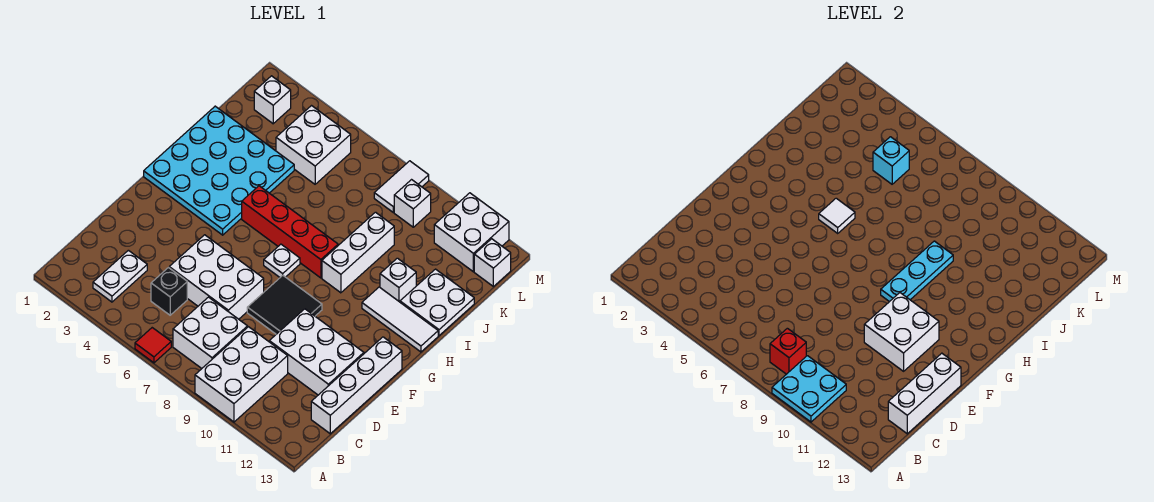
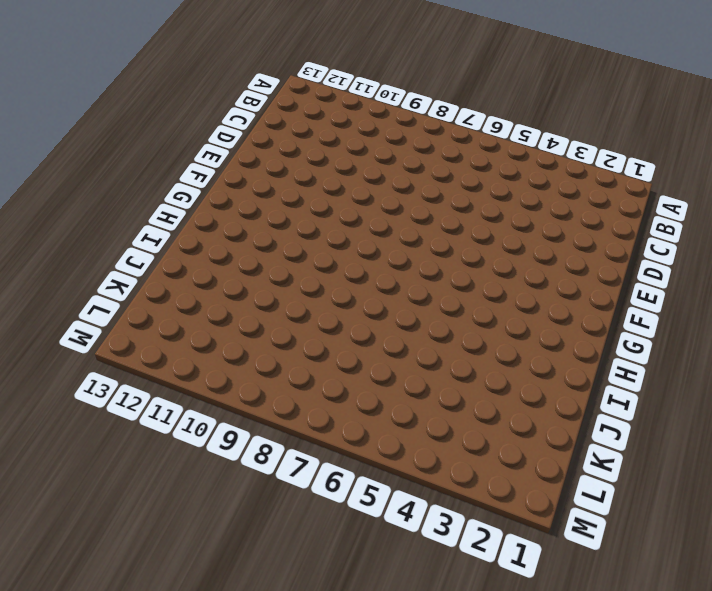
none -> red tile A6 level 1
none -> white brick A9:C10 level 1
none -> white plate B3:C3 level 1

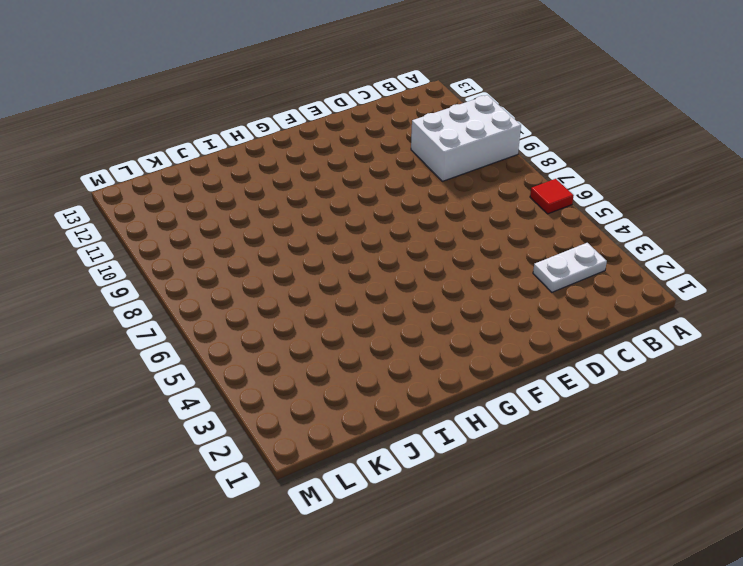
none -> white brick B7:C8 level 1
none -> black brick C5 level 1
none -> white brick C13:F13 level 1

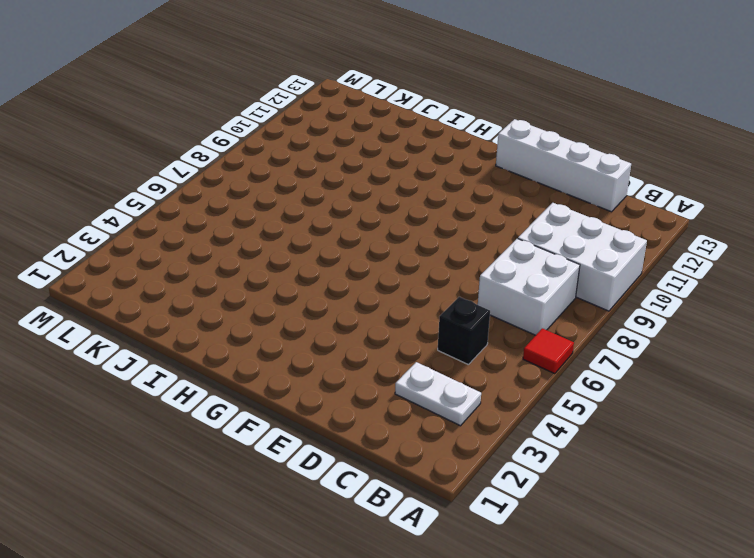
none -> white brick D5:E7 level 1
none -> white brick D10:E12 level 1
none -> black tile E8:F9 level 1

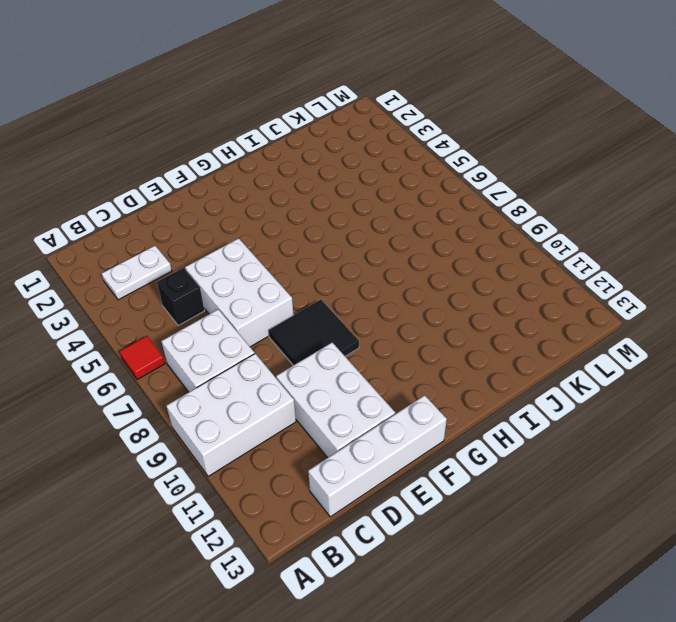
none -> cyan plate G1:J4 level 1
none -> white plate G7 level 1
none -> red brick H5:H8 level 1

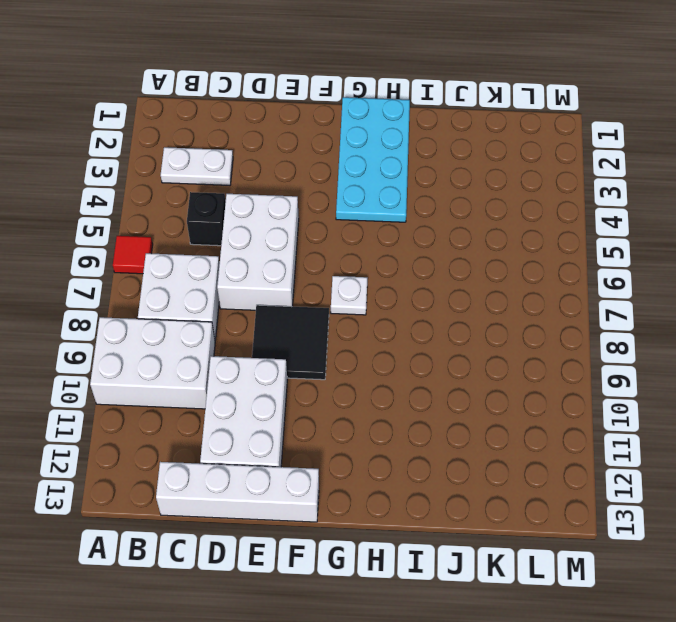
cyan plate G1:H4 level 1 -> cyan plate G1:J4 level 1
none -> red brick H5:H8 level 1
none -> white brick H9:J9 level 1
none -> white tile H11:H13 level 1

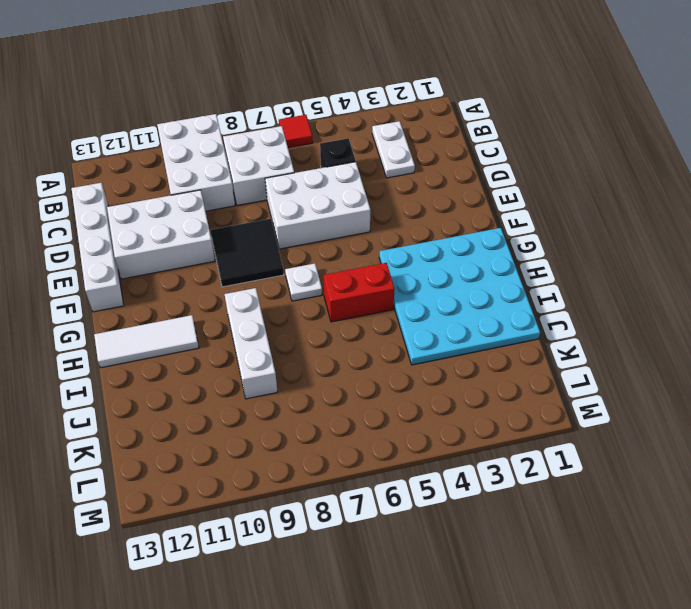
red brick H5:H6 level 1 -> red brick H5:H8 level 1
none -> white brick I11 level 1
none -> white plate I12:J13 level 1
none -> white brick K4:L5 level 1

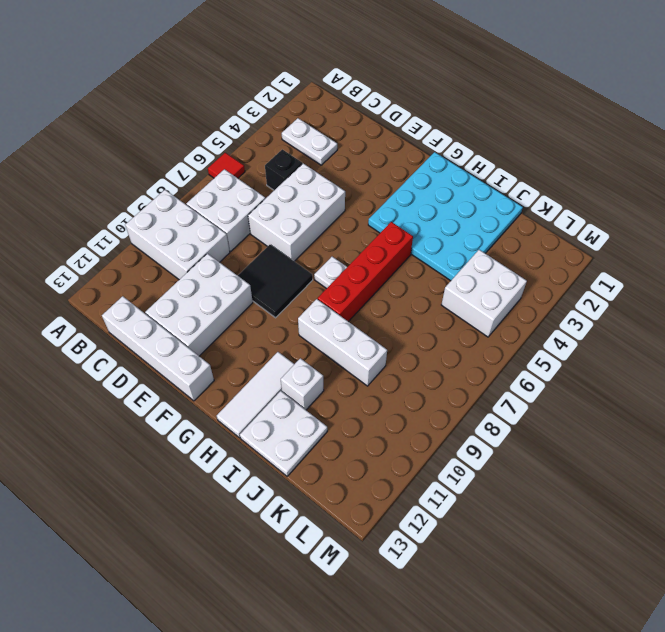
none -> white brick L2 level 1
none -> white tile L8:M8 level 1
none -> white brick L9 level 1

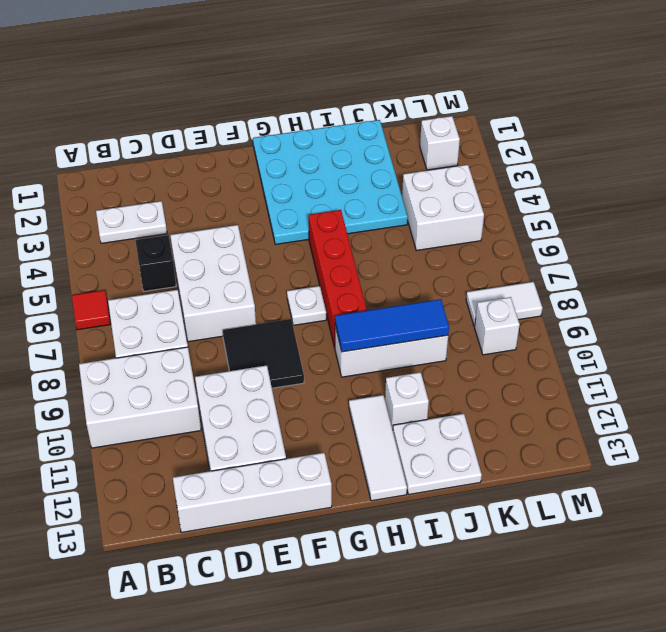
blue tile H9:J9 level 2 -> cyan plate G9:I9 level 2
none -> white brick L11:M12 level 1
none -> white brick L13 level 1
none -> cyan plate A9:B10 level 2

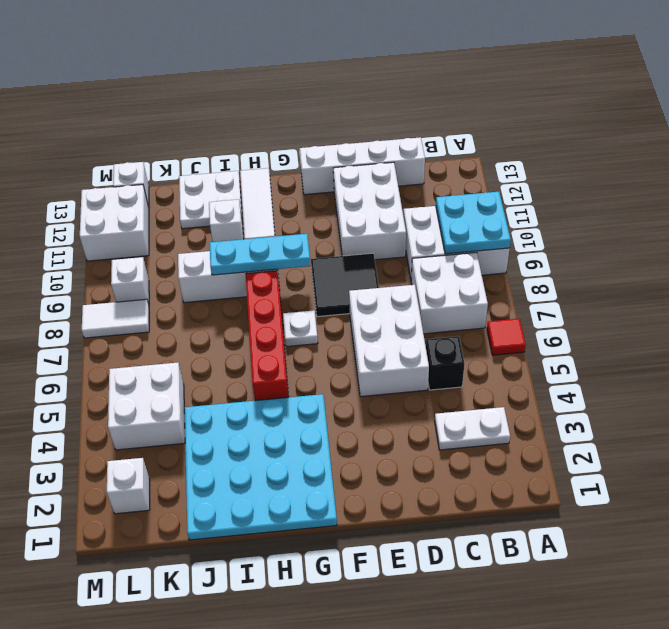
none -> red brick B8 level 2
none -> white brick C13:E13 level 2
none -> white brick E10:F11 level 2

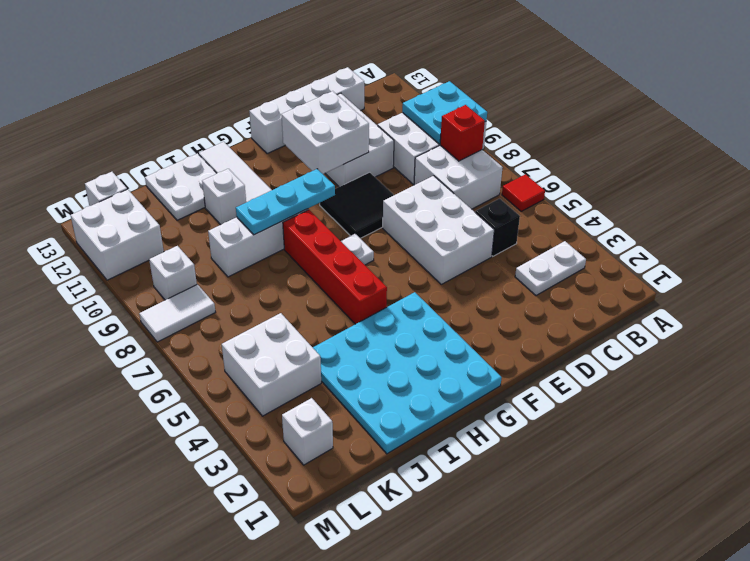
none -> white brick C13:E13 level 2
none -> white tile H5 level 2
none -> cyan brick K5 level 2

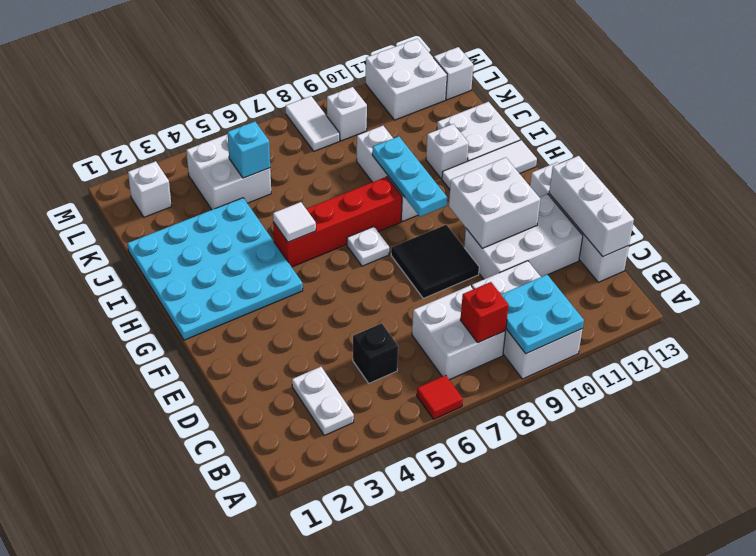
none -> white brick D5:E7 level 1

